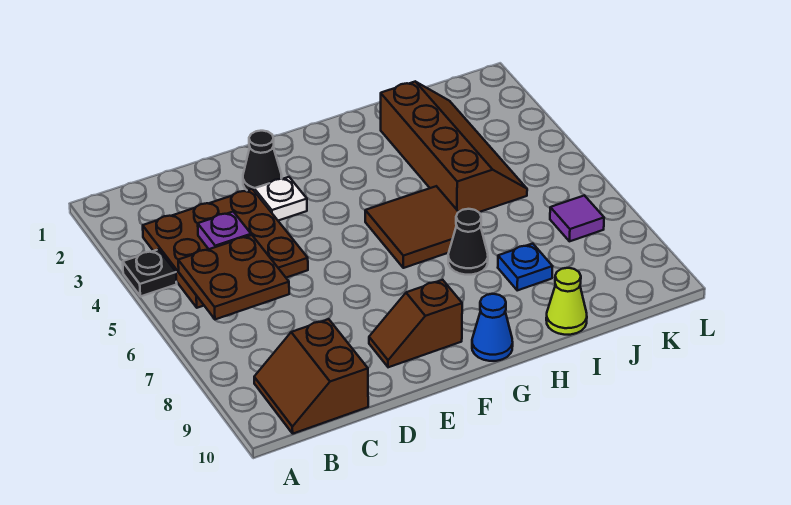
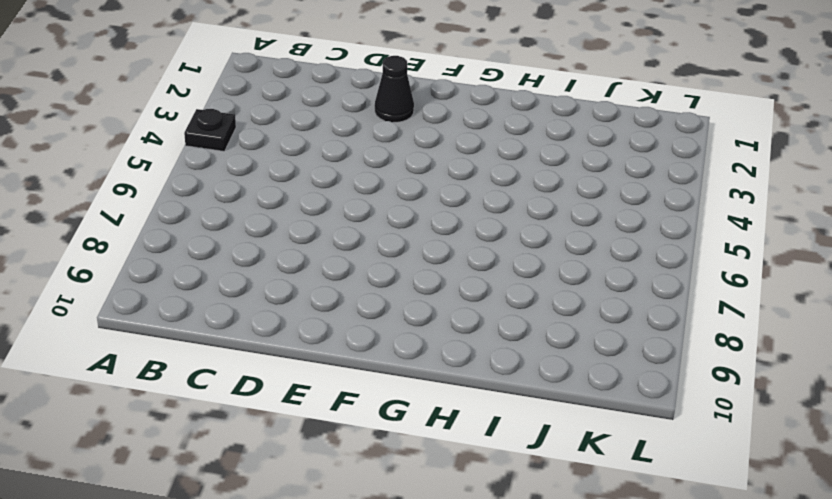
none -> brown plate B3:D5 level 1
none -> brown slope B9:C10 level 1 top C
none -> white plate E3 level 1

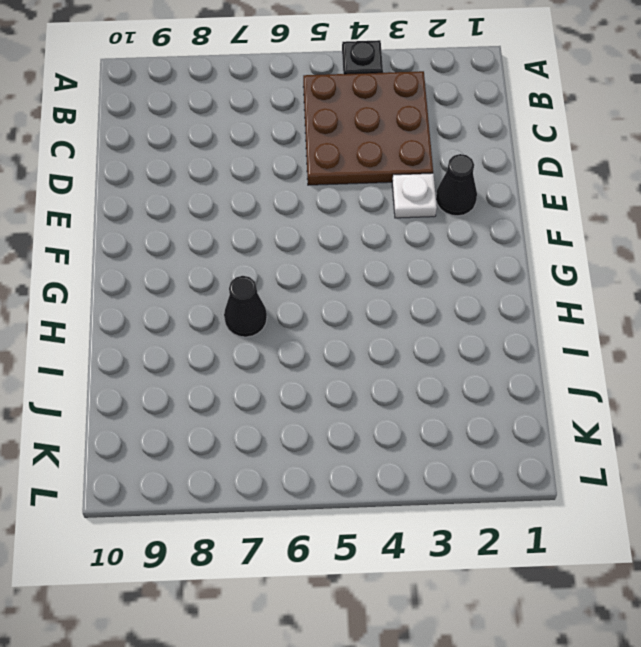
none -> brown slope B9:C10 level 1 top C
none -> brown slope E9:F9 level 1 top F
none -> brown tile G5:H6 level 1

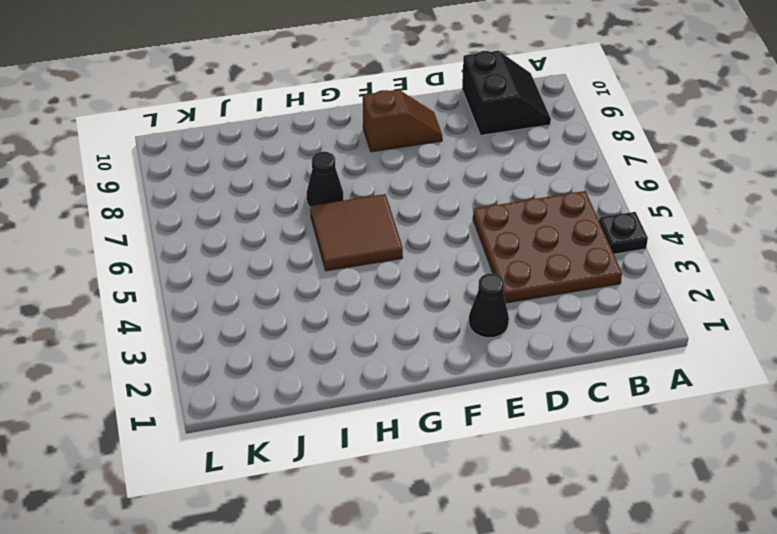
black slope B9:C10 level 1 top C -> brown slope B9:C10 level 1 top C
none -> white plate E3 level 1
none -> blue cone G10 level 1
none -> brown slope I2:J5 level 1 top I

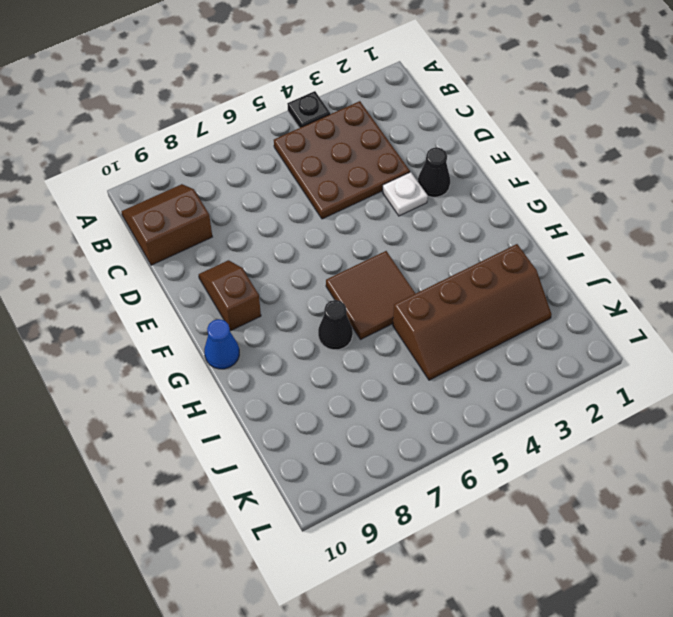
none -> blue plate I8 level 1
none -> lime cone I10 level 1
none -> purple tile K7 level 1

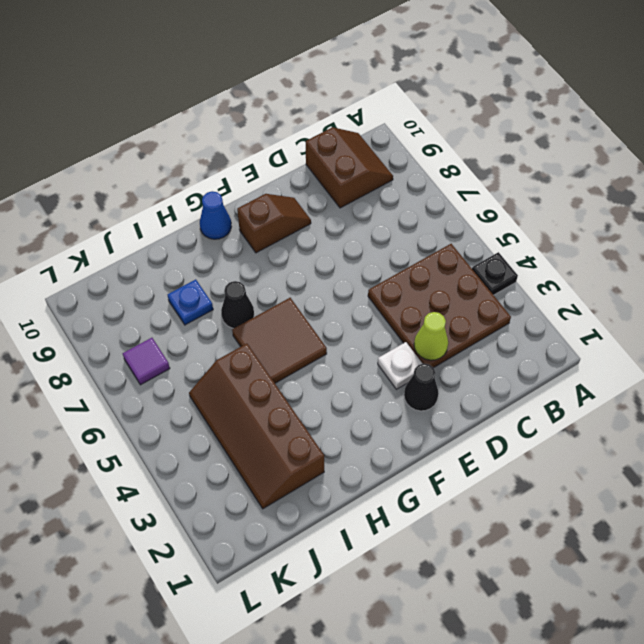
lime cone D3 level 2 -> lime cone I10 level 1
none -> brown plate B5:C6 level 2
none -> purple plate C4 level 2

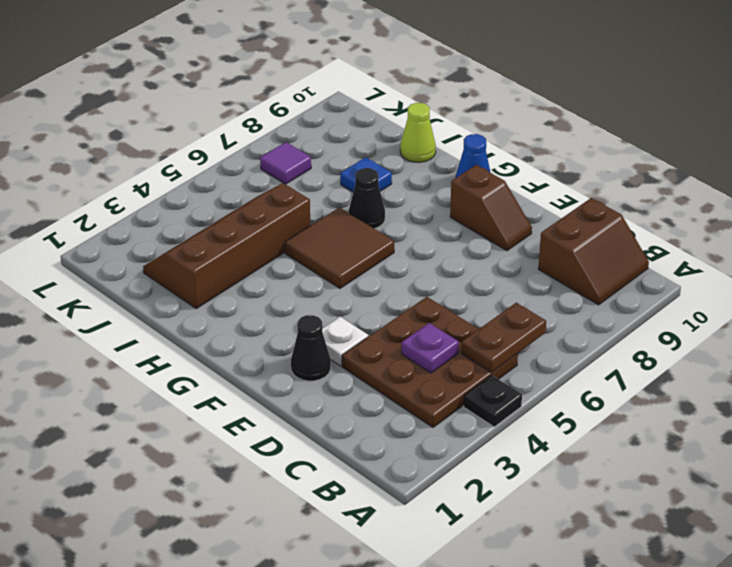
brown plate B5:B6 level 2 -> brown plate B5:C6 level 2

